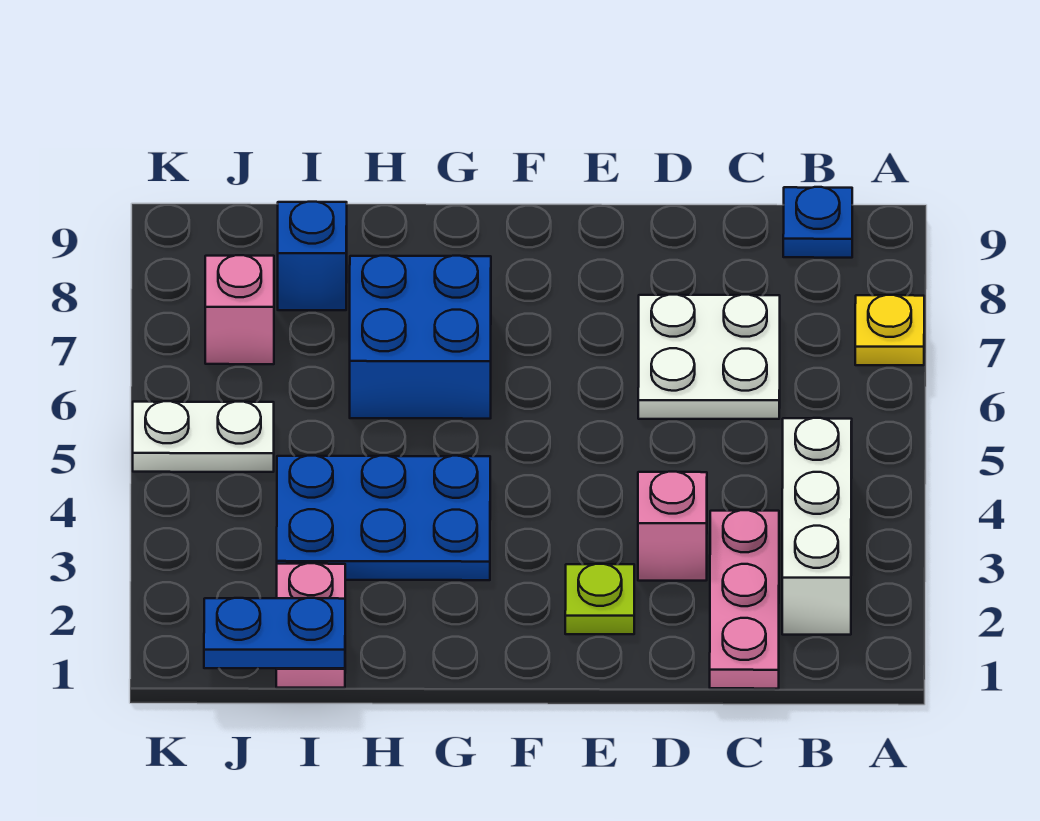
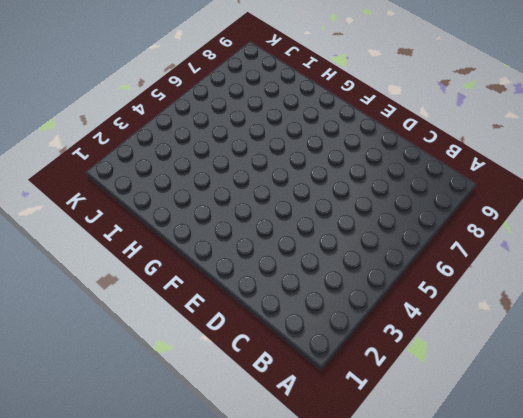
none -> yellow plate A7 level 1
none -> white brick B2:B4 level 1
none -> blue plate B9 level 1

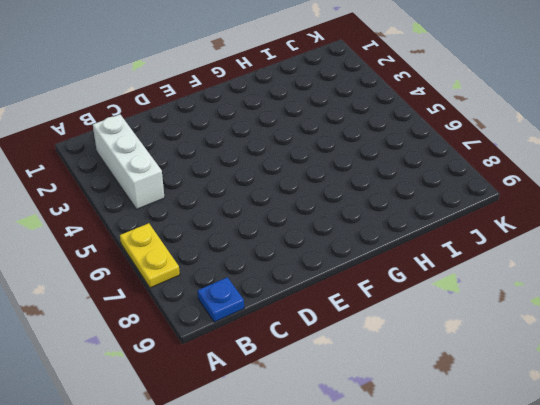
yellow plate A6:A7 level 1 -> yellow plate A7 level 1
none -> pink plate C1:C3 level 1
none -> white plate C6:D7 level 1
none -> pink brick D3 level 1

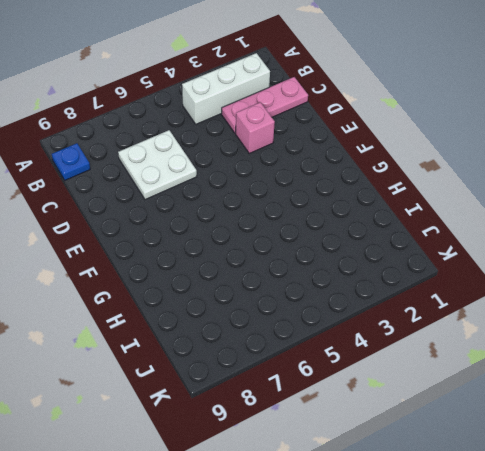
none -> yellow plate A7 level 1
none -> lime plate E2 level 1
none -> blue plate G3:I4 level 1

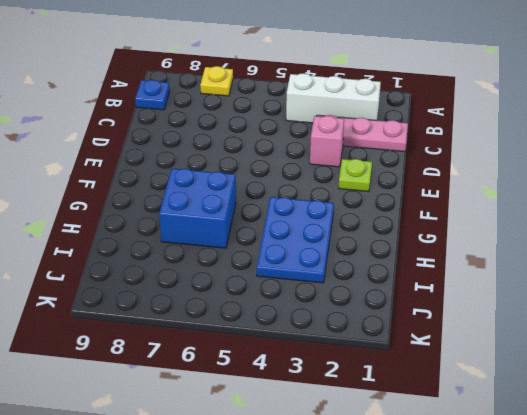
none -> white plate C6:D7 level 1
none -> pink plate I1:I2 level 1
none -> blue brick I8 level 1

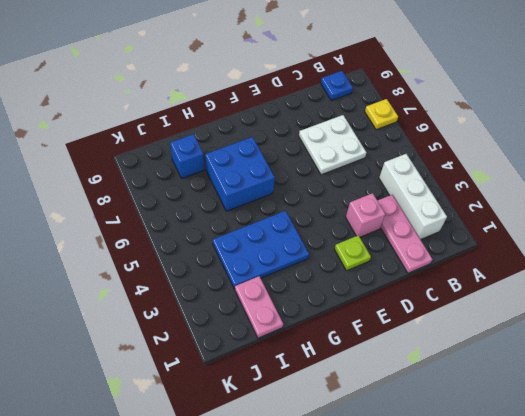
none -> white plate J5:K5 level 1
none -> pink brick J7 level 1
none -> blue plate I1:J1 level 2

